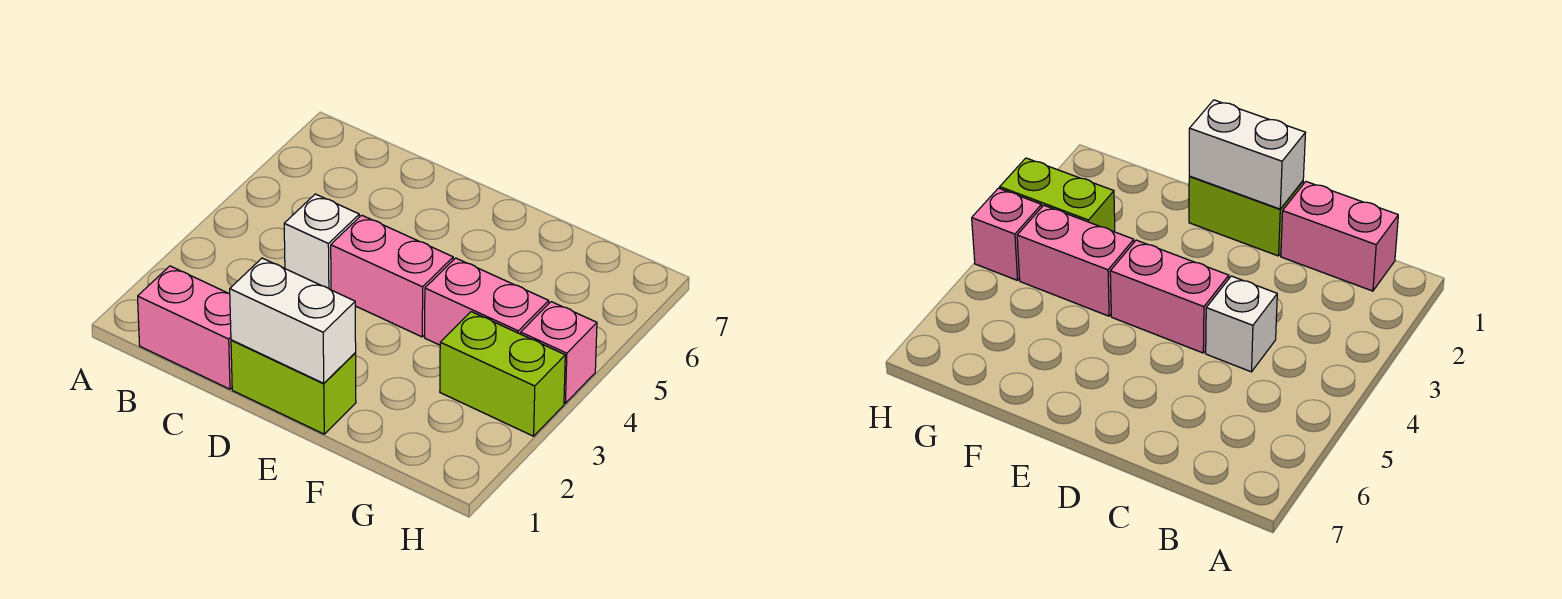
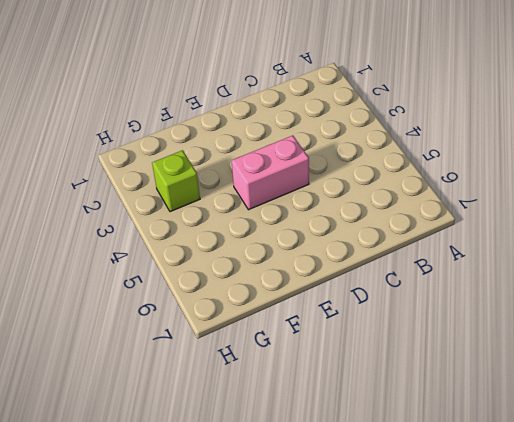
lime brick G3 level 1 -> lime brick G3:H3 level 1
none -> pink brick B1:C1 level 1
none -> white brick C4 level 1

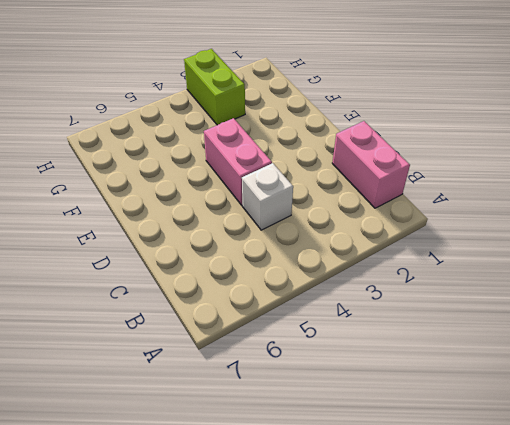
none -> lime brick D1:E1 level 1
none -> pink brick F4:G4 level 1

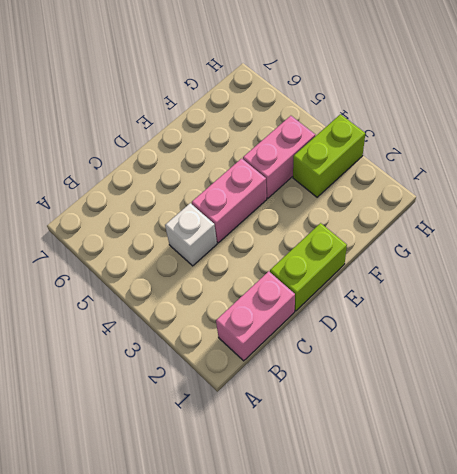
none -> pink brick H4 level 1
none -> white brick D1:E1 level 2

